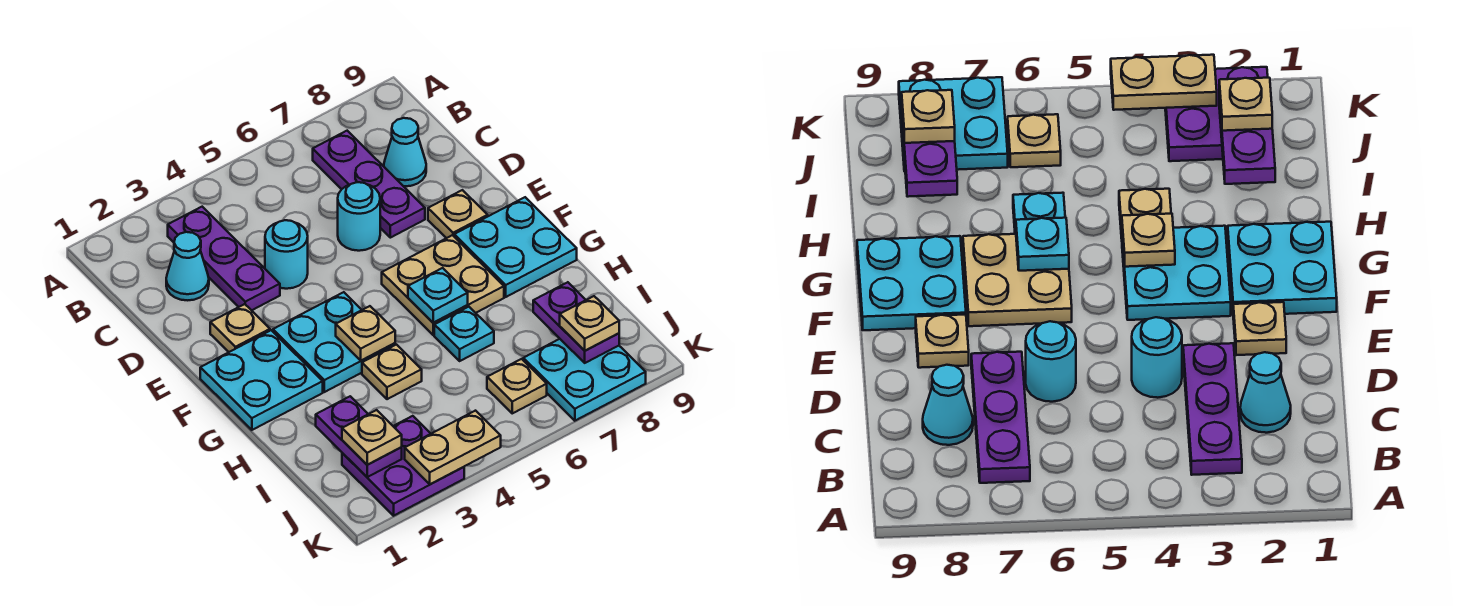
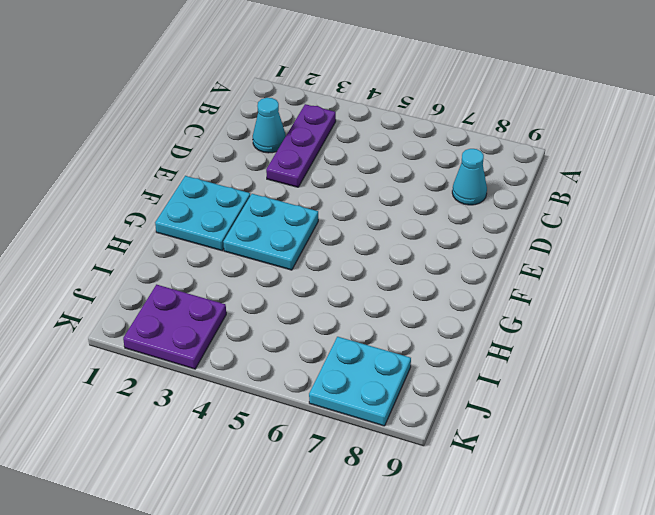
none -> purple plate B7:D7 level 1
none -> cyan round brick D4 level 1
none -> cyan round brick D6 level 1

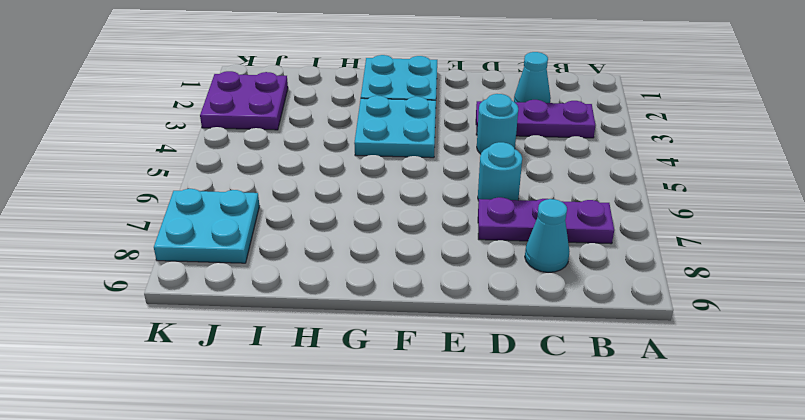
none -> tan plate E2 level 1
none -> tan plate E8 level 1
none -> tan plate F6:G7 level 1

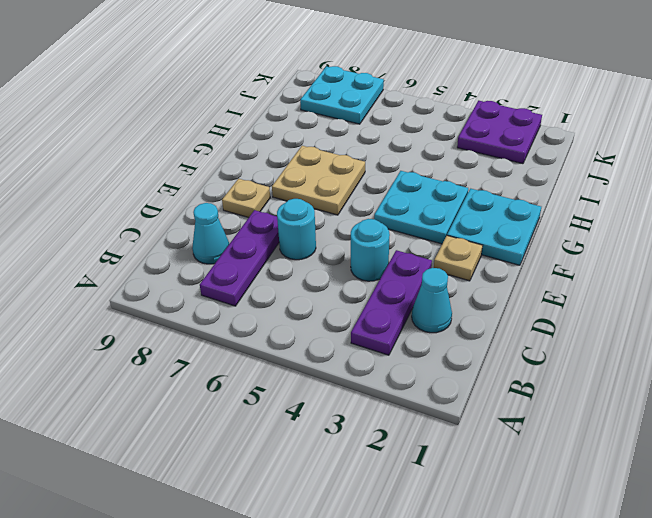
none -> cyan plate F8:G9 level 1
none -> tan plate H4 level 1
none -> cyan plate H6 level 1

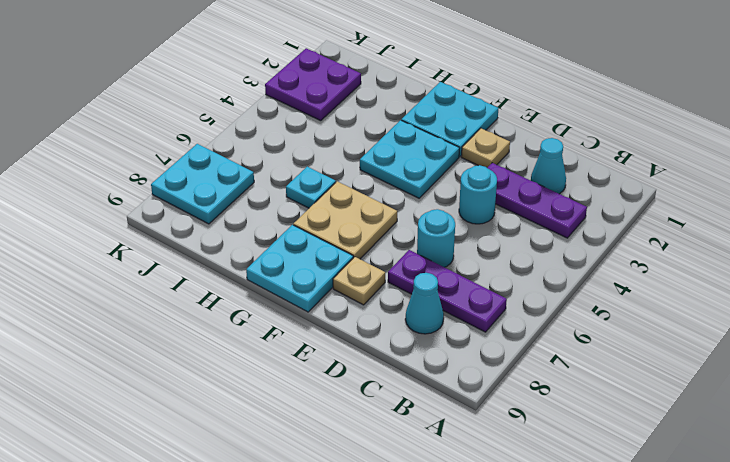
none -> tan plate H4 level 1
none -> tan plate J6 level 1
none -> tan plate G4 level 2

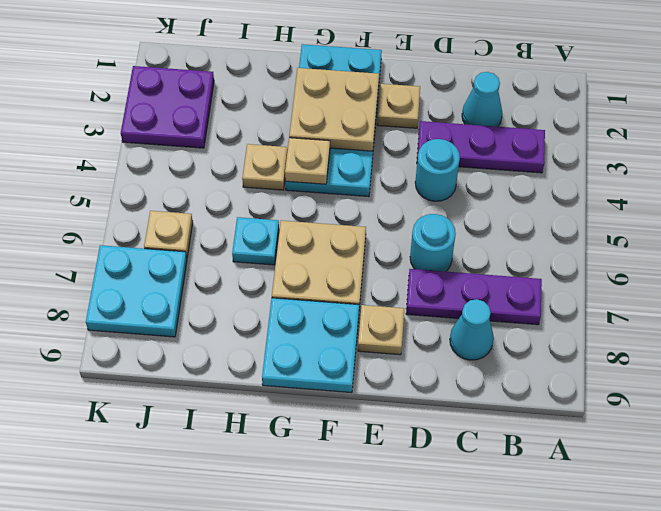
tan plate F2:G3 level 2 -> none
none -> cyan plate G6 level 2
none -> purple plate I2:J2 level 2
none -> purple plate I8:J8 level 2

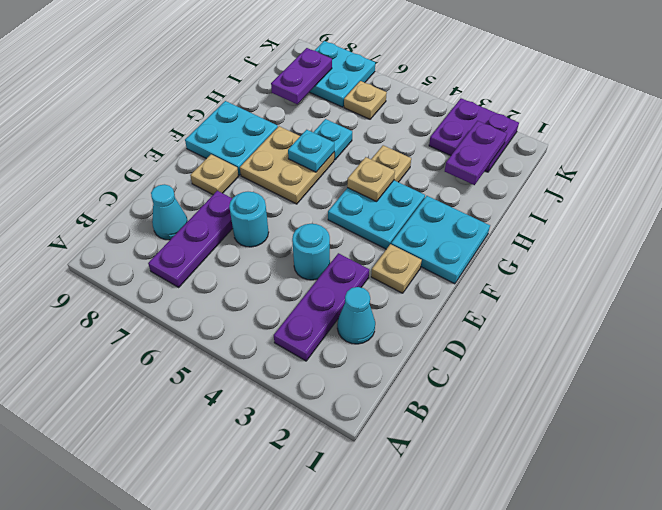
none -> tan plate K3:K4 level 2
none -> tan plate J2 level 3
none -> tan plate J8 level 3

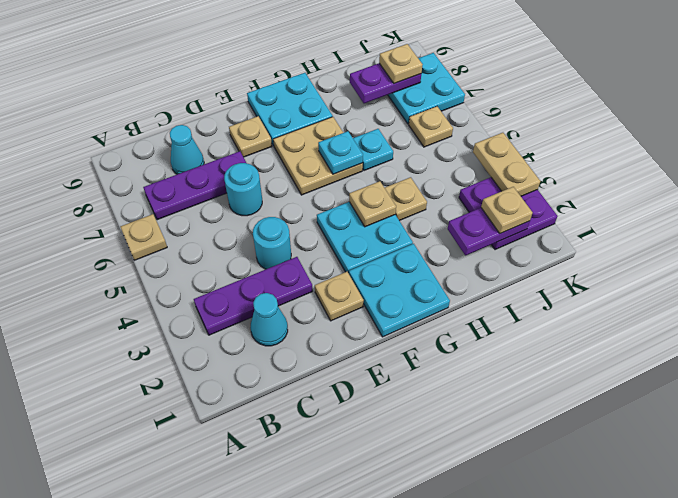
tan plate A6 level 1 -> none

